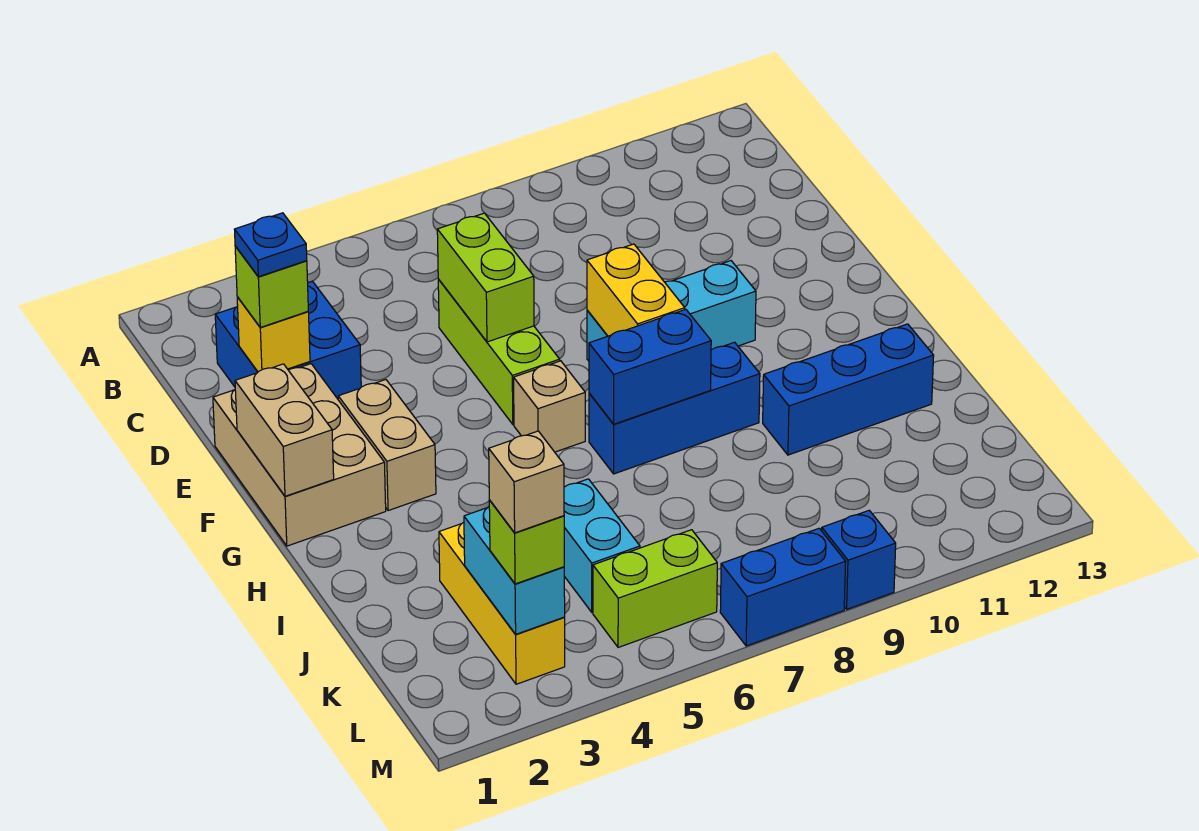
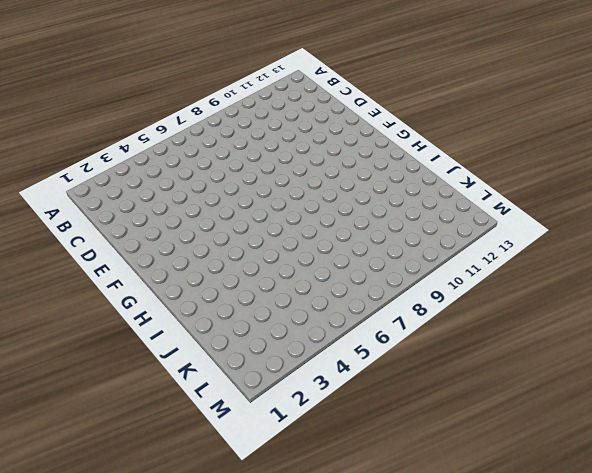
none -> blue brick C2:D3 level 1
none -> lime brick D6:F6 level 1
none -> tan brick E1:G2 level 1

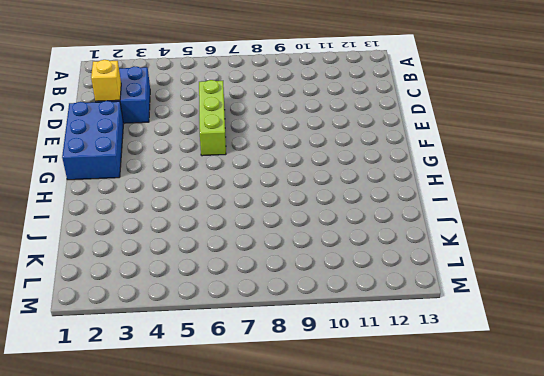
blue brick E1:G2 level 1 -> tan brick E1:G2 level 1
none -> tan brick F3:G3 level 1
none -> cyan brick F8:F10 level 1
none -> tan brick G6 level 1

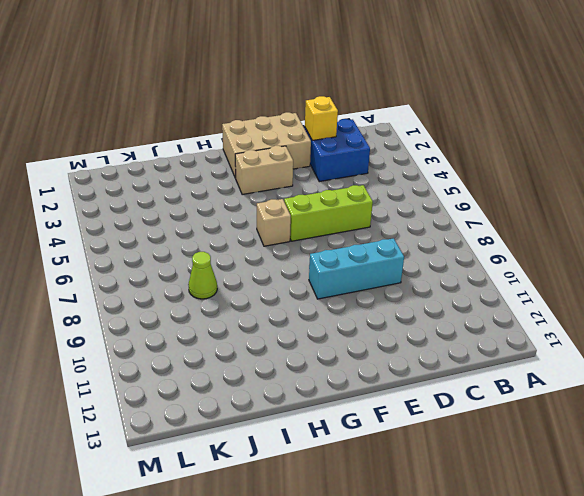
cyan brick D9:F9 level 1 -> cyan brick F8:F10 level 1
lime cone J8 level 1 -> none
none -> blue brick H7:H9 level 1
none -> blue brick I10:I12 level 1
none -> yellow brick J3:L3 level 1

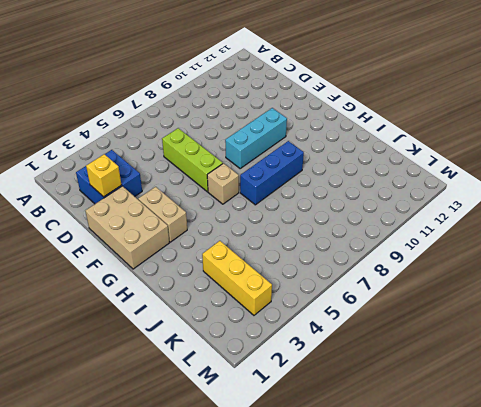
none -> blue brick I10:I12 level 1
none -> cyan brick J5:K5 level 1
none -> lime brick L5:L6 level 1

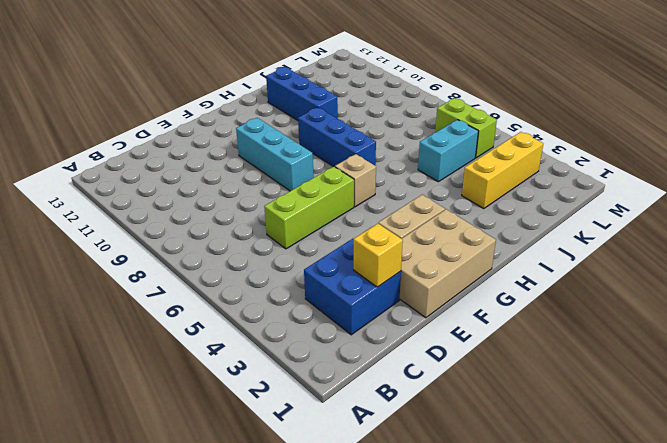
none -> blue brick M7:M8 level 1
none -> blue brick M9 level 1
none -> lime brick D6:E6 level 2

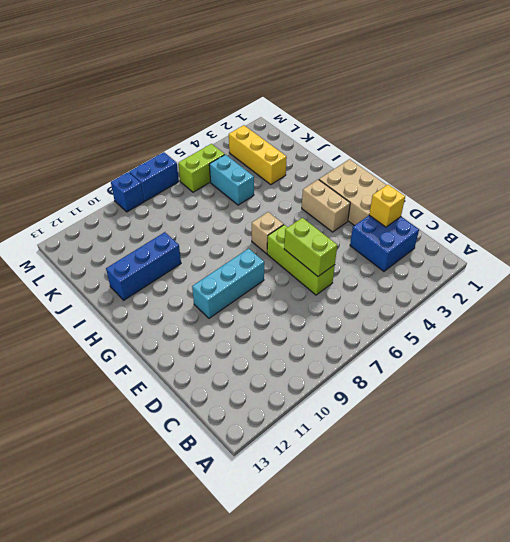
none -> blue brick H7:H9 level 1
none -> tan brick F1:G1 level 2
none -> yellow brick F8:G8 level 2

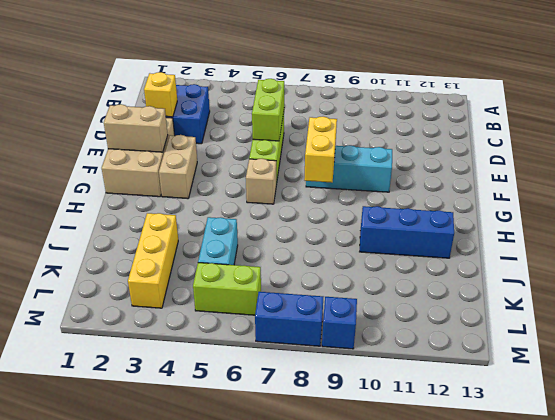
tan brick F1:F2 level 2 -> tan brick F1:G1 level 2
none -> blue brick H7:H9 level 1
none -> blue brick H7:H8 level 2
none -> cyan brick K3:L3 level 2

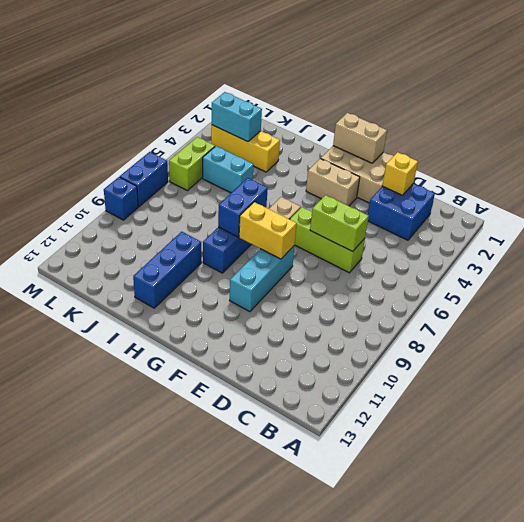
none -> lime brick D2 level 3
none -> lime brick L3 level 3
none -> blue plate D2 level 4

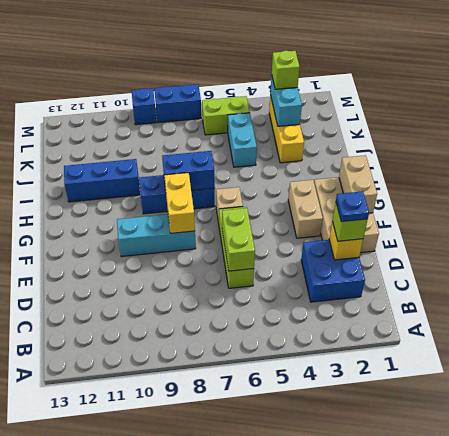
none -> tan brick L3 level 4

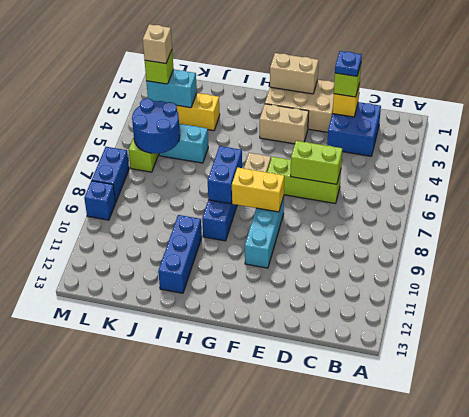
blue round brick K5:L6 level 2 -> none

